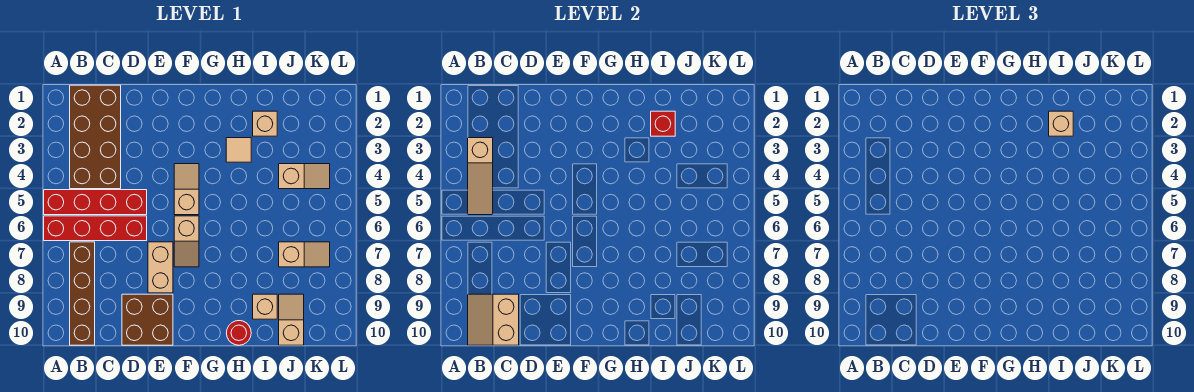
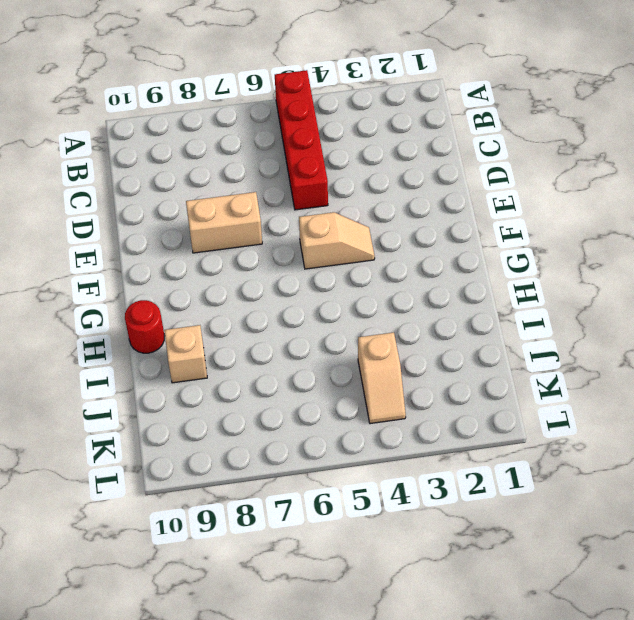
none -> red brick A6:D6 level 1
none -> brown brick B1:C4 level 1
none -> brown brick B7:B10 level 1

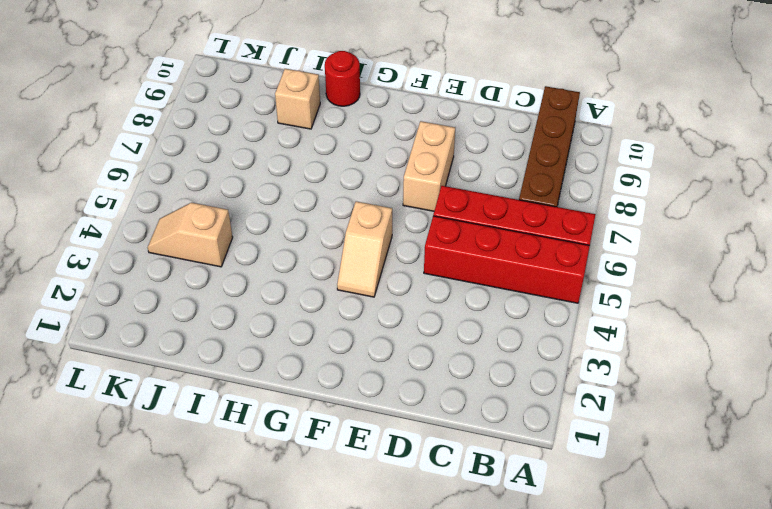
none -> brown brick B1:C4 level 1
none -> brown brick D9:E10 level 1
none -> tan slope F6:F7 level 1 top 6

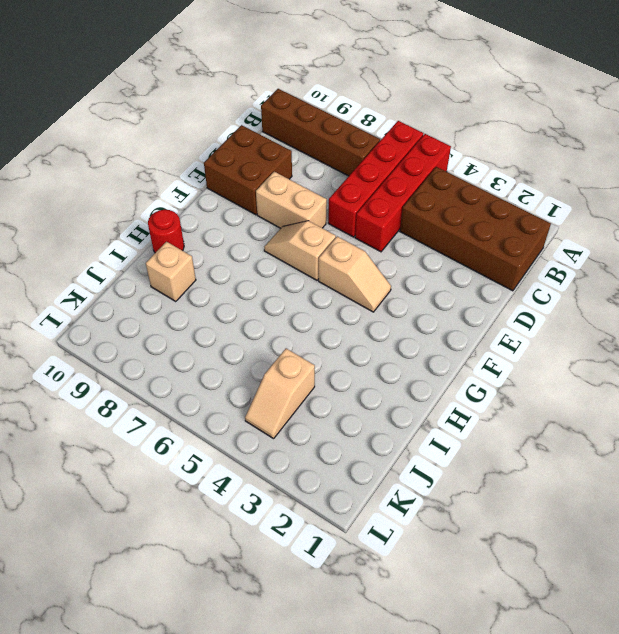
none -> tan tile H3 level 1
none -> tan brick I2 level 1
none -> tan slope J7:K7 level 1 top J

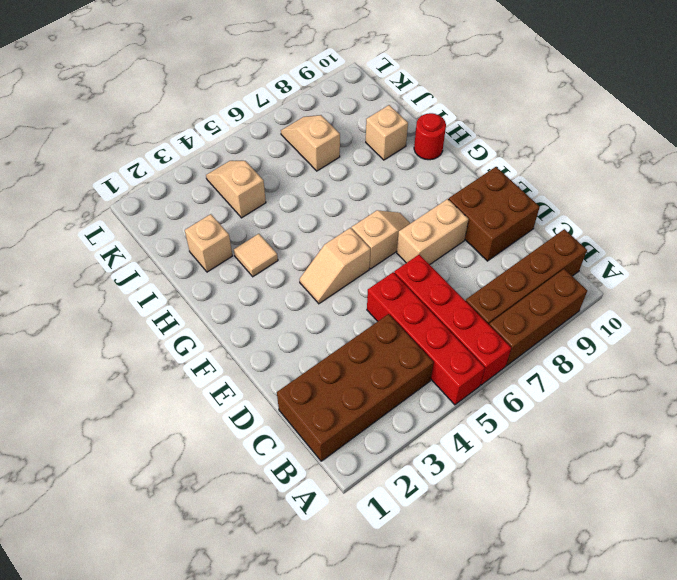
brown brick A7:A9 level 1 -> none
none -> tan slope J9:J10 level 1 top 10
none -> tan slope B3:B5 level 2 top 3
none -> tan slope B9:C10 level 2 top C

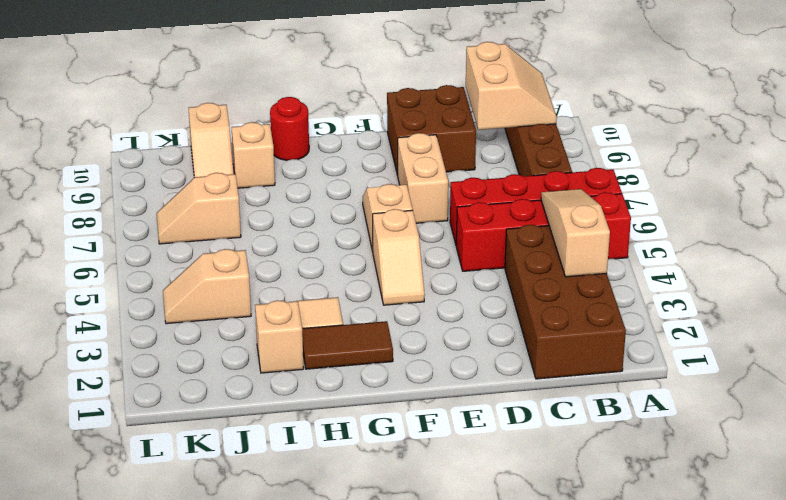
brown tile G2:H2 level 1 -> none
none -> red brick I2 level 2
none -> tan brick I2 level 3

